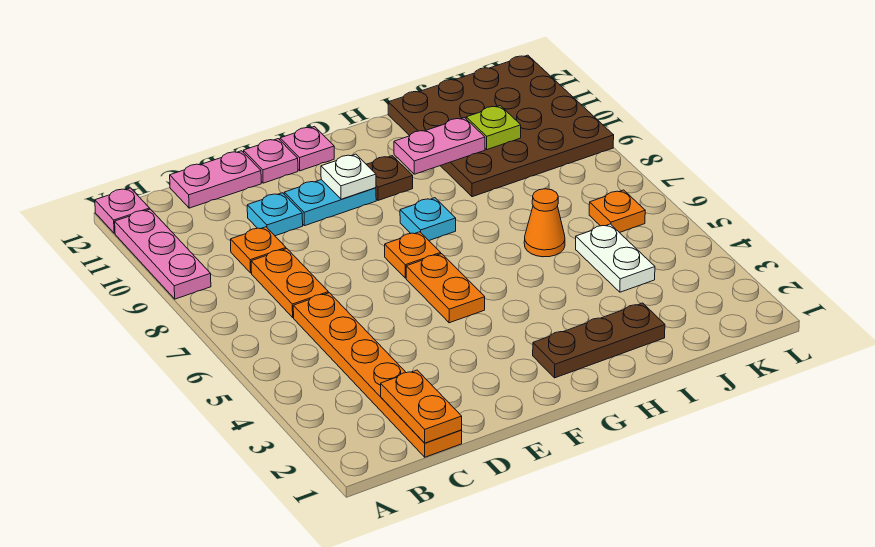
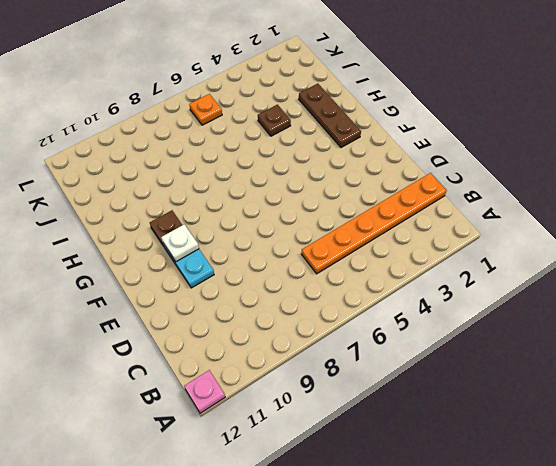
brown plate I4 level 1 -> none
none -> pink plate A9:A11 level 1
none -> orange plate C7:C8 level 1
none -> orange plate C9 level 1

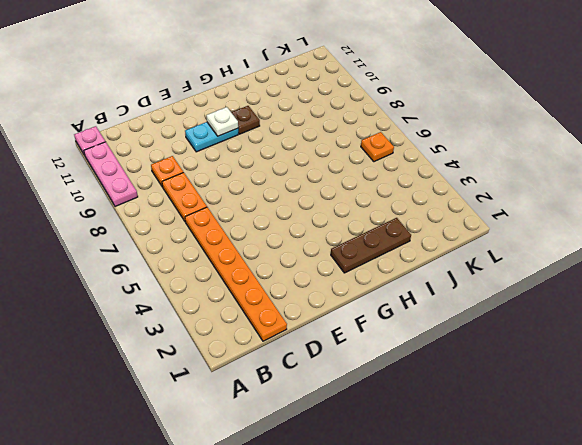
none -> pink plate C12:D12 level 1
none -> cyan plate D10 level 1
none -> pink plate E12 level 1

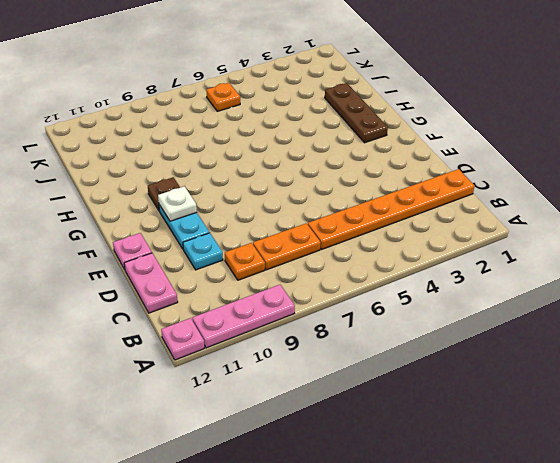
none -> orange plate F5:F6 level 1
none -> orange plate F7 level 1
none -> pink plate F12 level 1

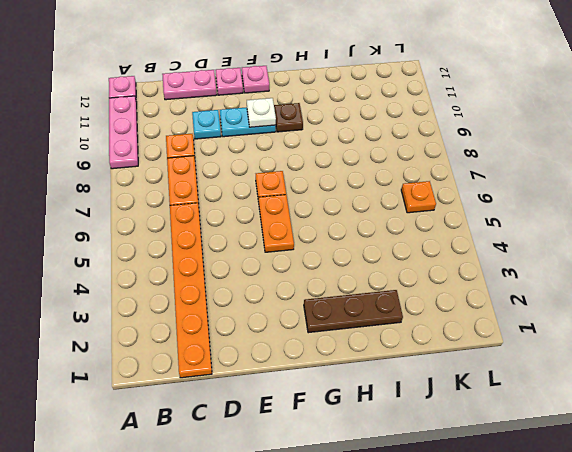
none -> cyan plate G8 level 1
none -> orange cone I6 level 1
none -> brown plate I9:L12 level 1

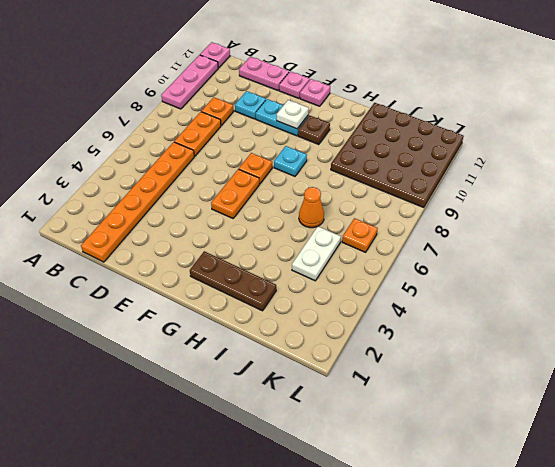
none -> orange plate C1:C2 level 2
none -> pink plate H10:I10 level 2
none -> lime plate J10 level 2

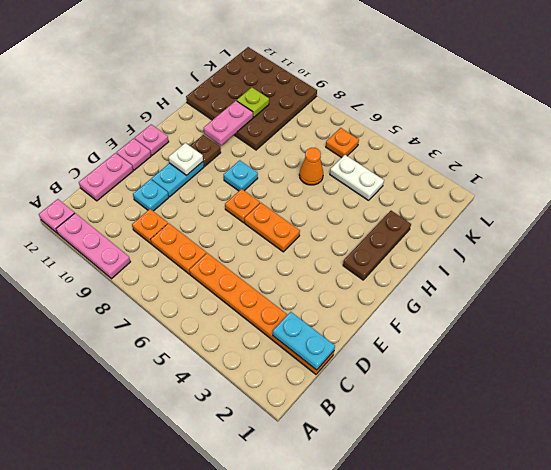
cyan plate C1:C2 level 2 -> orange plate C1:C2 level 2

